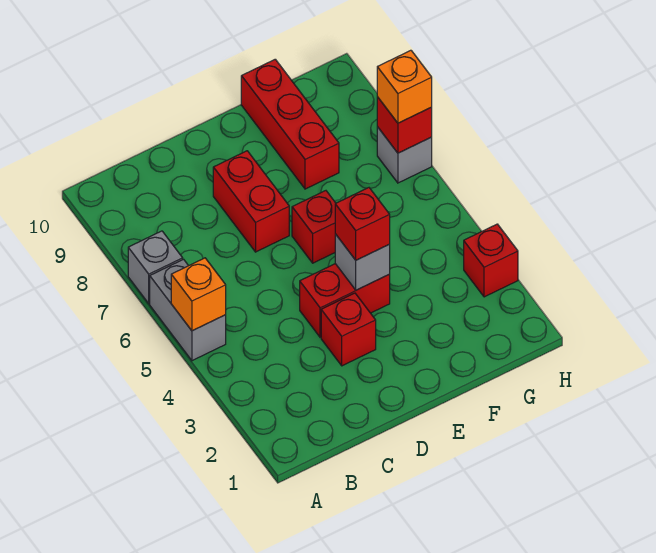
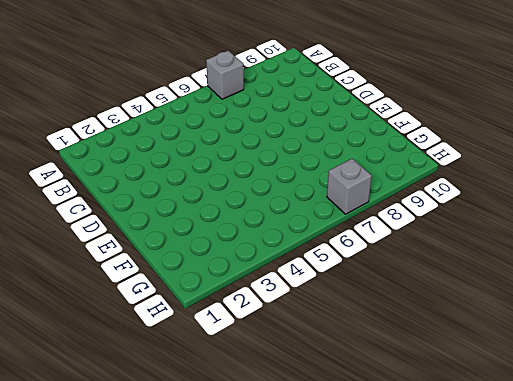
none -> grey brick A5:A6 level 1
none -> red brick D3 level 1
none -> red brick D4:E4 level 1

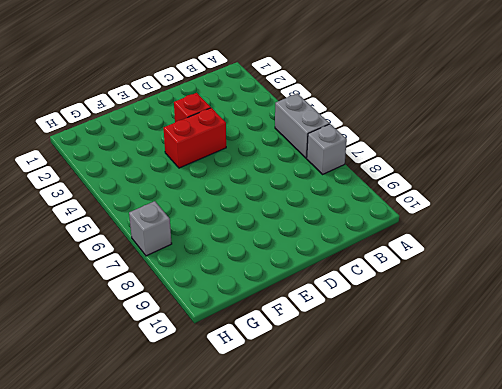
none -> red brick D7:D8 level 1
none -> red brick E6 level 1
none -> red brick F8:F10 level 1

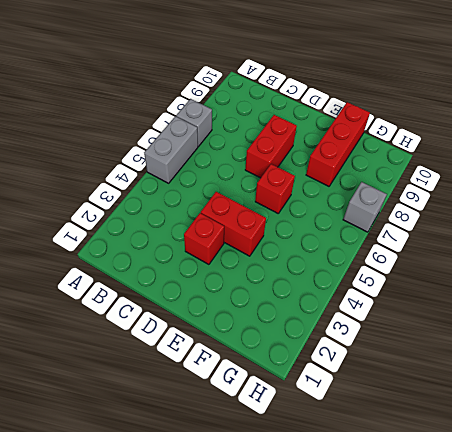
none -> red brick H3 level 1
none -> orange brick A5 level 2
none -> grey brick E4 level 2

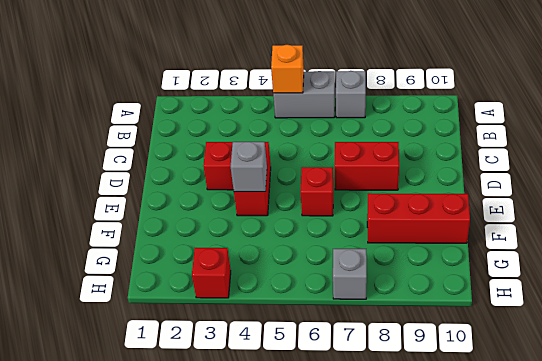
none -> red brick H7 level 2
none -> red brick E4 level 3
none -> orange brick H7 level 3

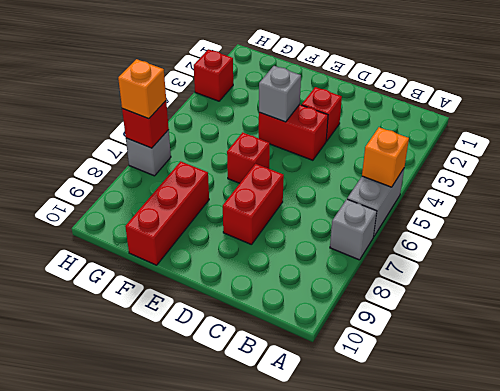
none -> red brick E4 level 3

